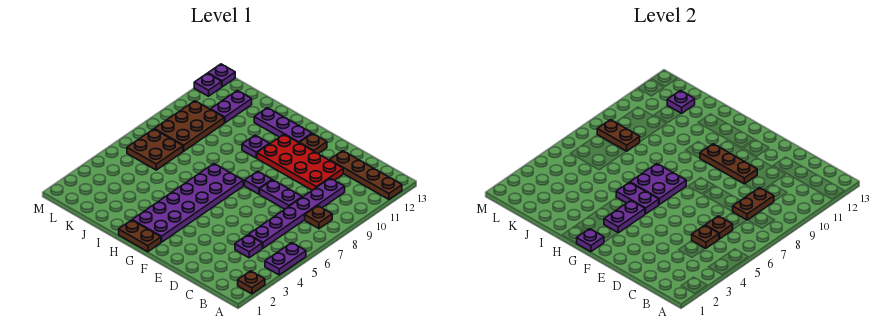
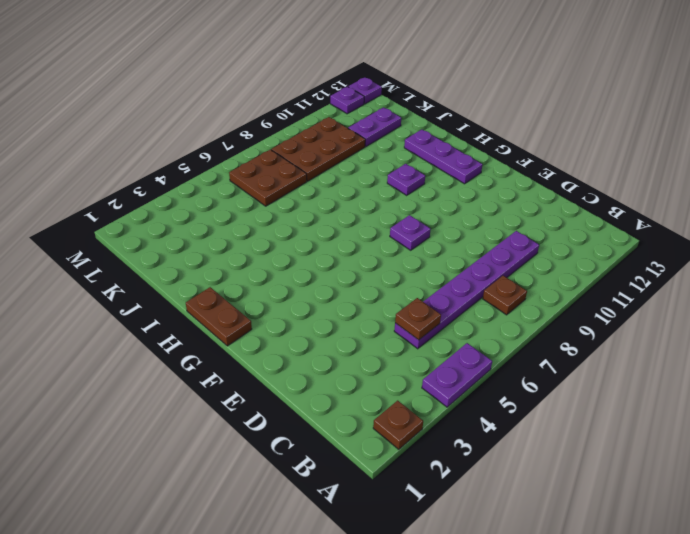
none -> brown plate A12:D12 level 1
none -> purple plate C4 level 1
none -> purple plate D8:E8 level 1

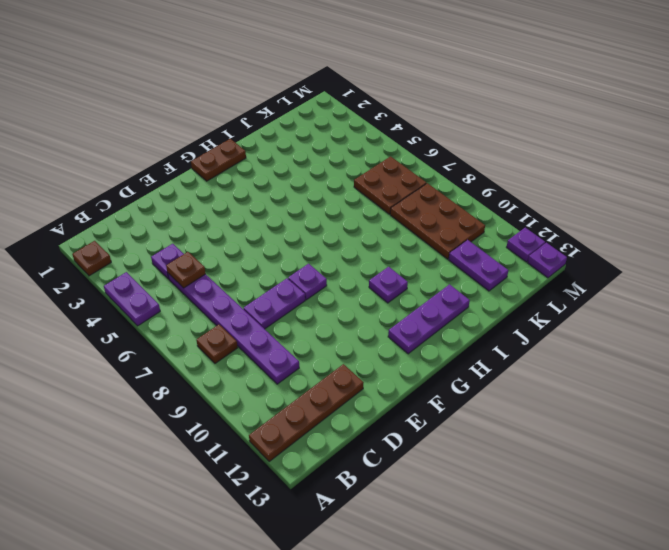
none -> red plate D10:G11 level 1
none -> brown plate F12 level 1
none -> purple plate G2:H7 level 1

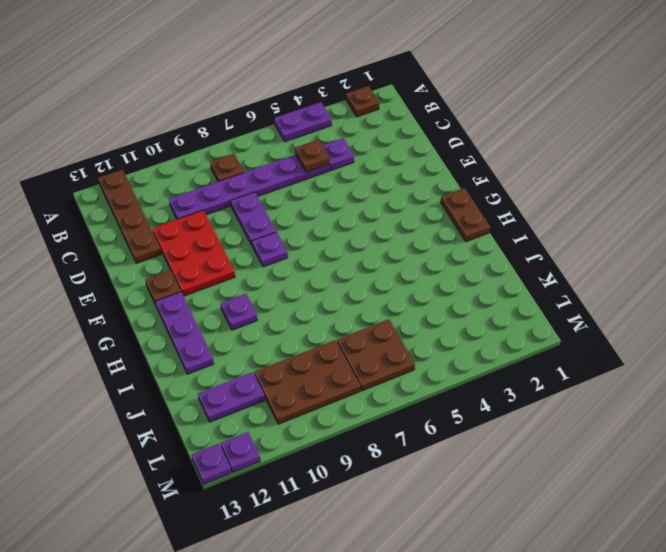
red plate D10:F11 level 1 -> red plate D10:G11 level 1
none -> purple plate G2:H7 level 1
none -> brown plate C6 level 2
none -> brown plate C8:C9 level 2

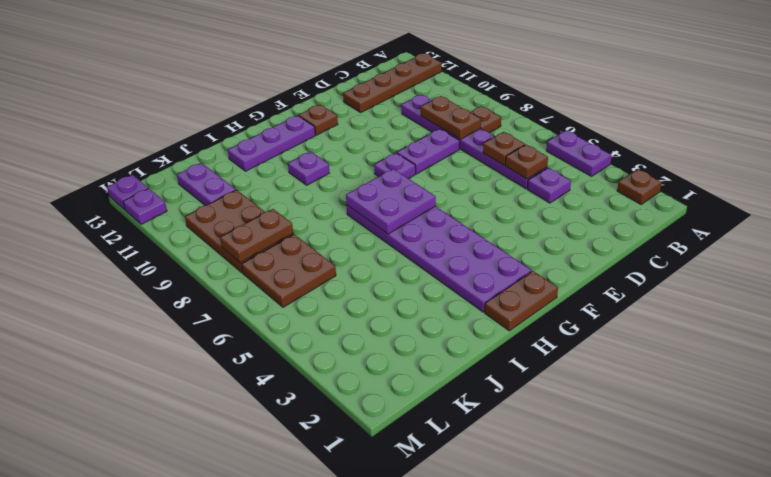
none -> red plate D10:G11 level 1
none -> brown plate E10:G10 level 2
none -> purple plate G1 level 2

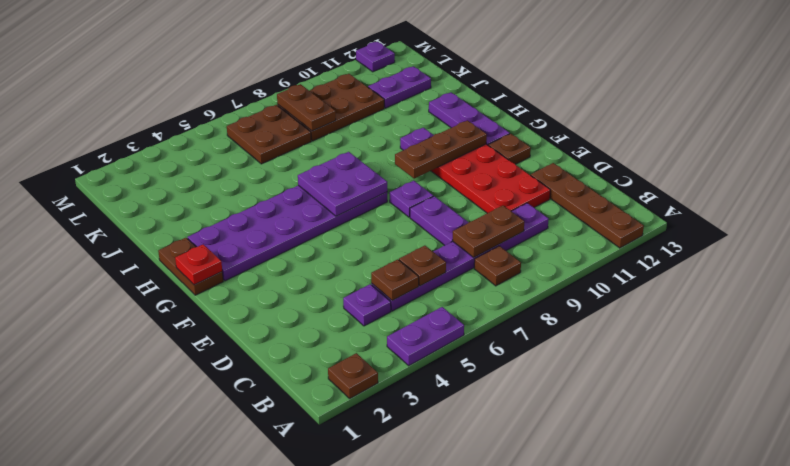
red plate G1 level 2 -> purple plate G1 level 2
brown plate G9:G11 level 2 -> brown plate E10:G10 level 2
none -> purple plate M13 level 1
none -> purple plate G3:G4 level 2
none -> purple plate G5:H5 level 2

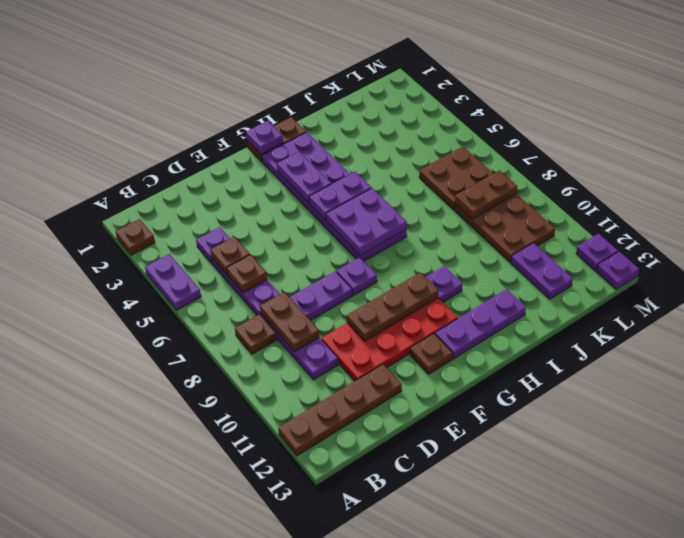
none -> purple plate K12 level 2

